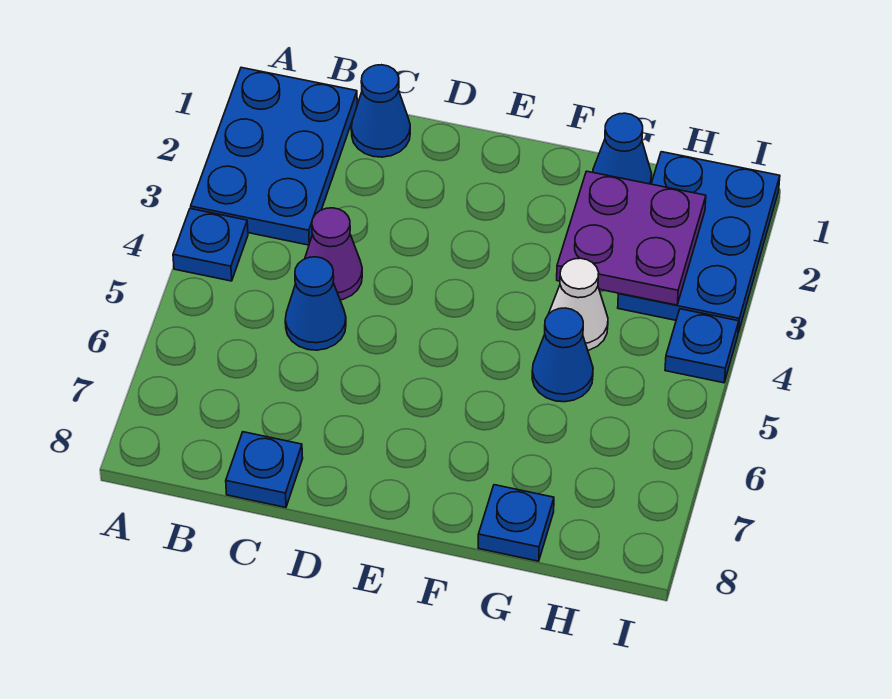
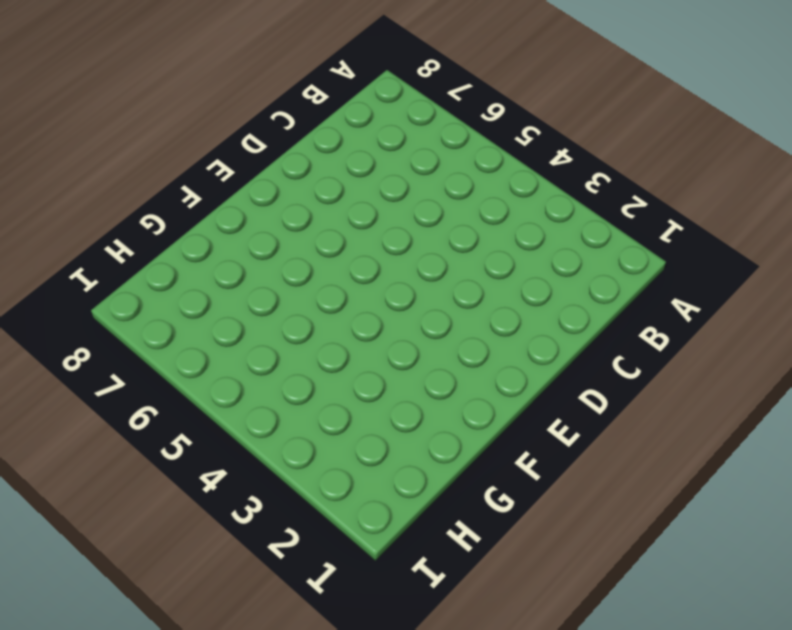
none -> blue plate A1:B3 level 1
none -> blue plate A4 level 1
none -> blue cone C1 level 1

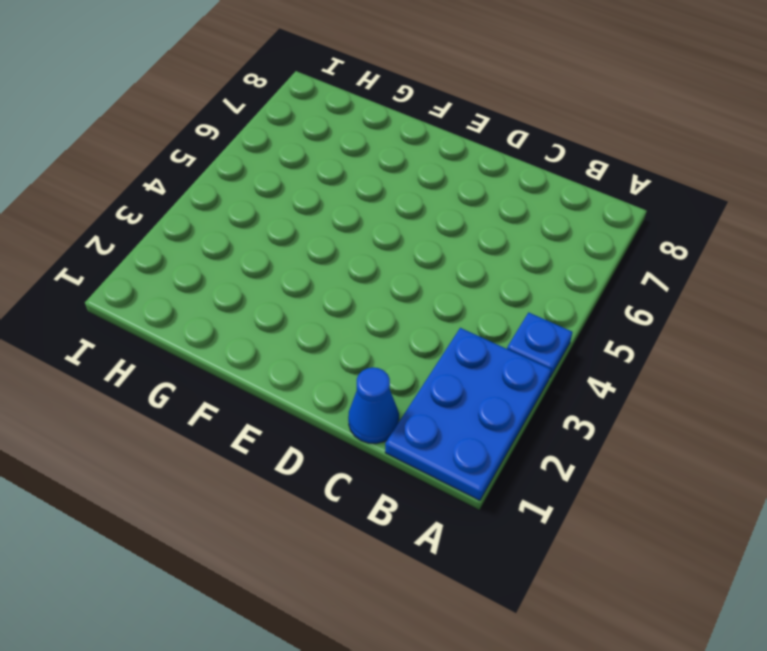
none -> purple cone C4 level 1
none -> blue cone C5 level 1
none -> blue plate C8 level 1

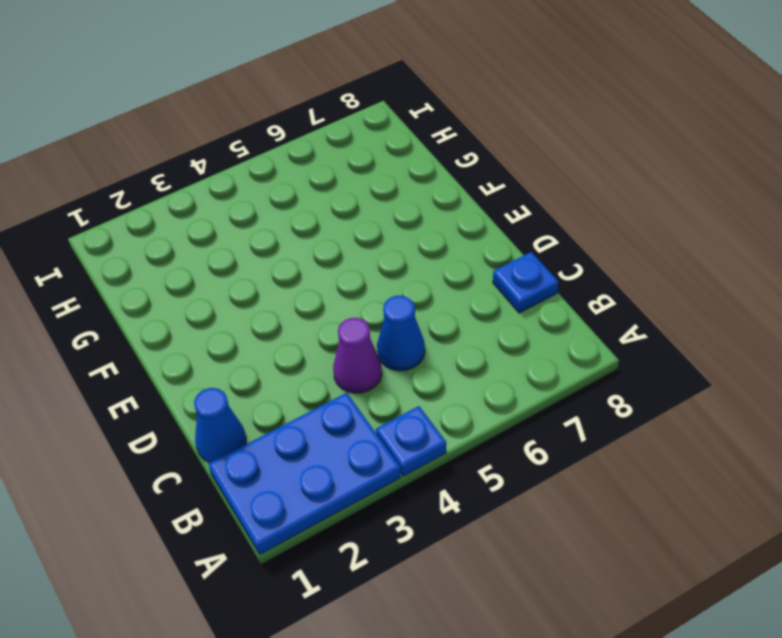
none -> blue cone G1 level 1
none -> white cone G4 level 1
none -> blue cone G5 level 1

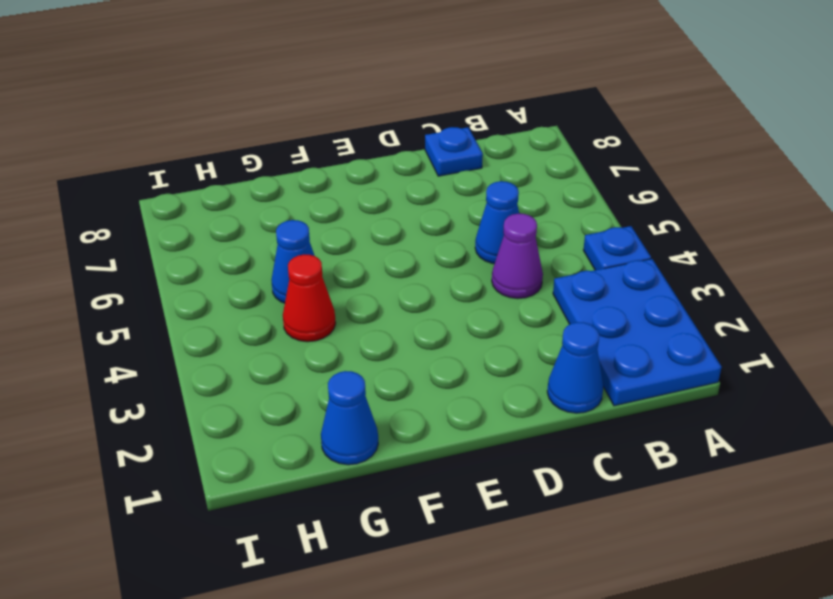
red cone G4 level 1 -> white cone G4 level 1
none -> blue plate G8 level 1
none -> blue plate H1:I3 level 1
none -> blue plate I4 level 1

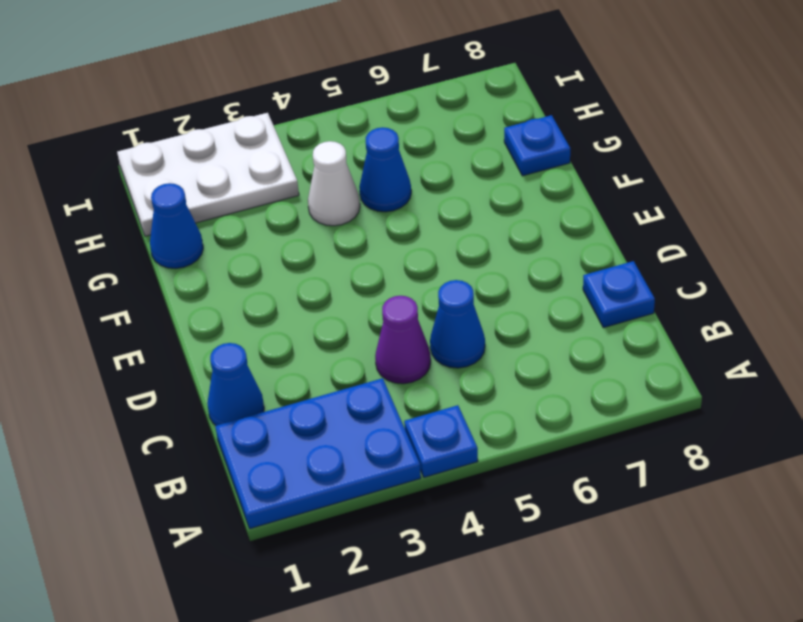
white plate H1:I3 level 1 -> blue plate H1:I3 level 1
none -> blue plate I4 level 1
none -> purple plate G2:H3 level 2

